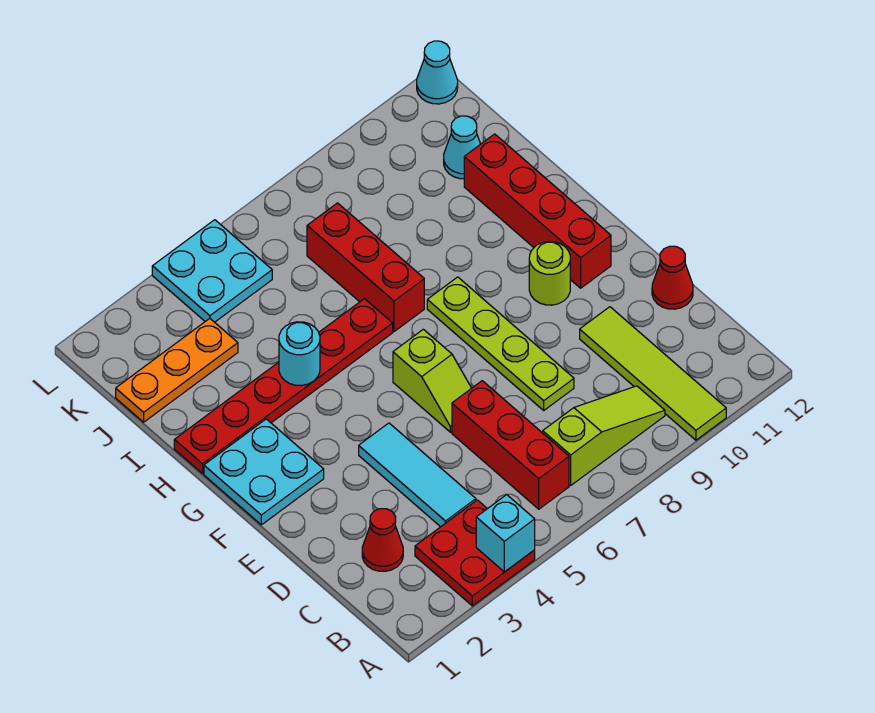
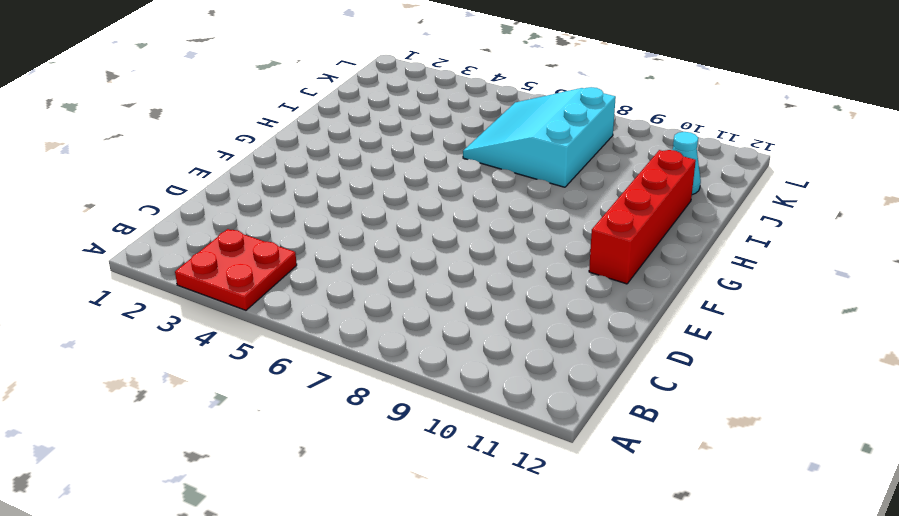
cyan slope I6:K8 level 1 top 8 -> red brick H7:J7 level 1
none -> lime tile A10:D10 level 1
none -> red brick B6:D6 level 1
none -> lime slope B7:B9 level 1 top 7

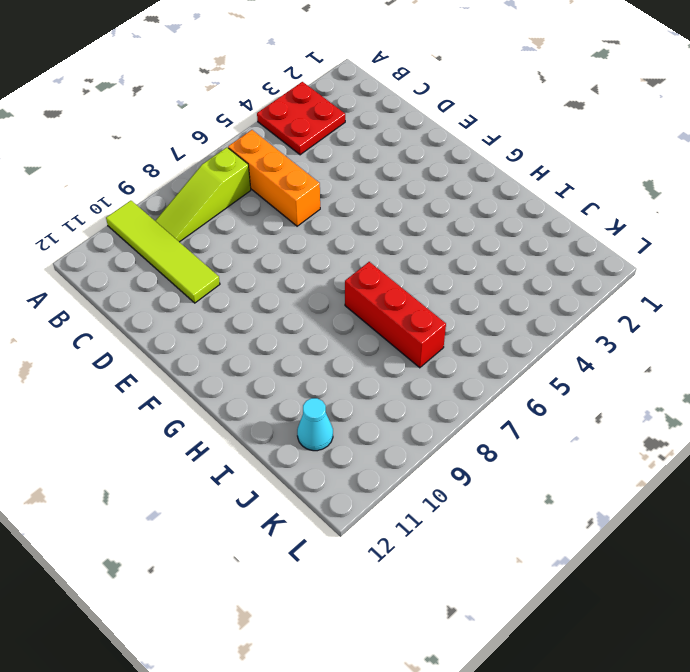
orange brick B6:D6 level 1 -> red brick B6:D6 level 1
none -> red cone C2 level 1
none -> cyan tile C4:E4 level 1
none -> lime plate D8:G8 level 1

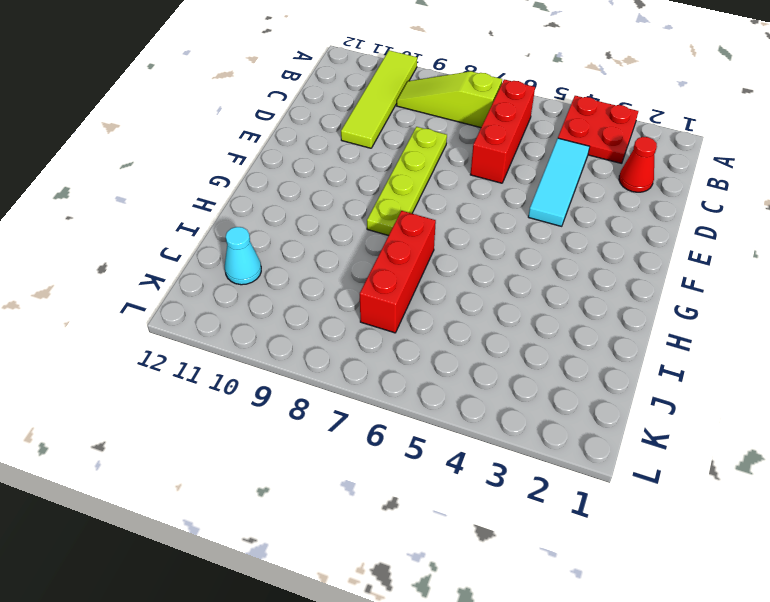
none -> red cone D12 level 1
none -> lime slope E6:F6 level 1 top F
none -> cyan plate F1:G2 level 1

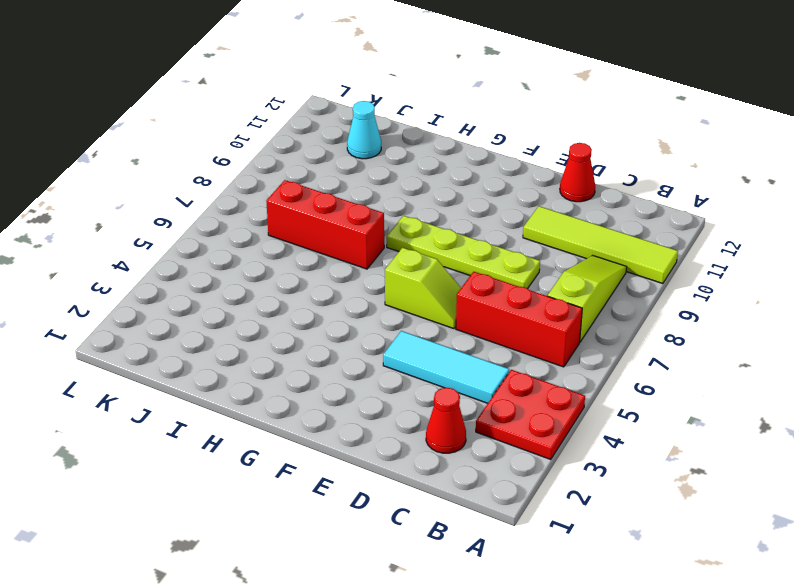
none -> cyan plate F1:G2 level 1
none -> lime round brick F10 level 1
none -> red brick F11:I11 level 1

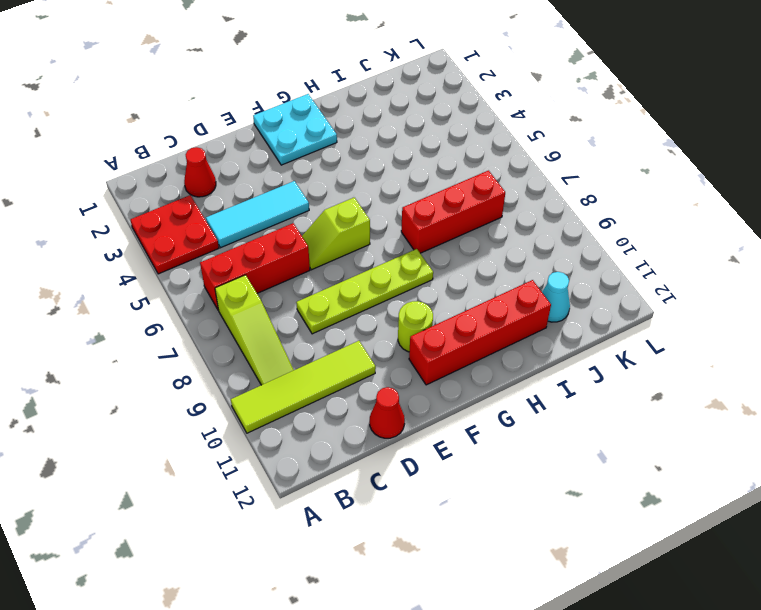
none -> red plate H1:H6 level 1
none -> orange plate J1:J3 level 1
none -> cyan plate K4:L5 level 1

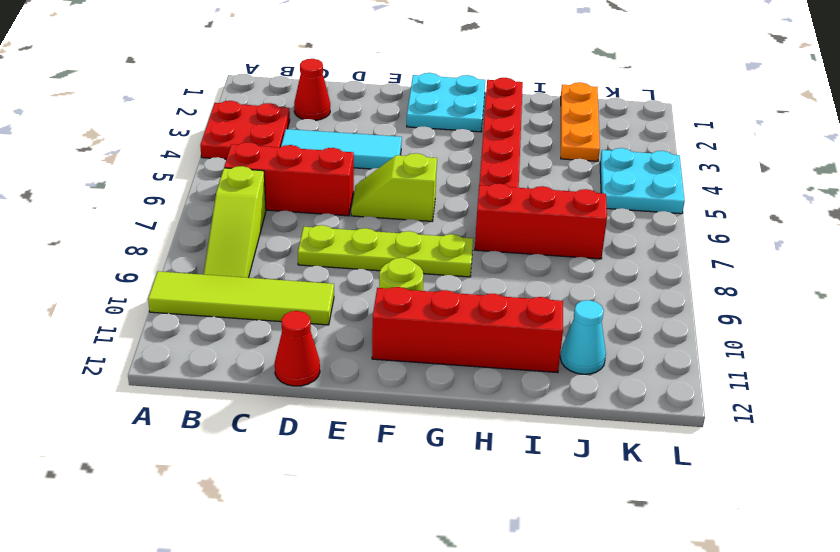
none -> cyan cone L12 level 1
none -> cyan brick A4 level 2
none -> cyan round brick H4 level 2

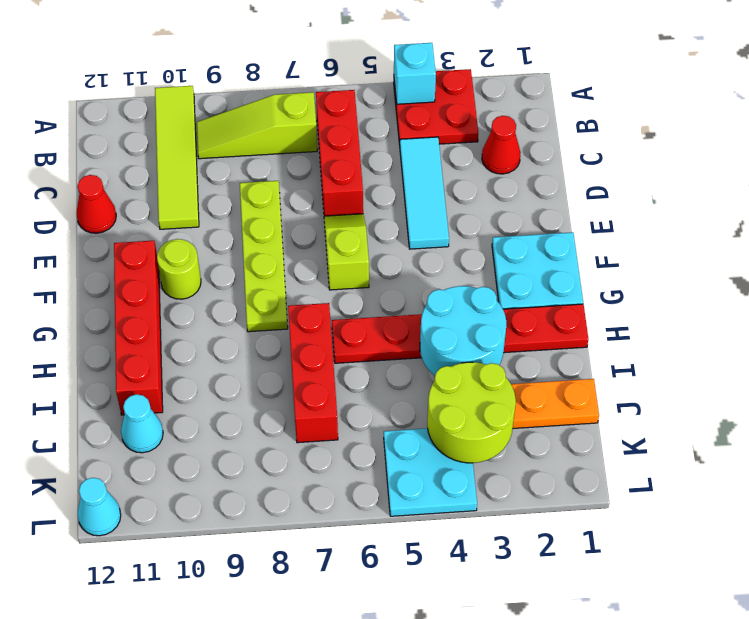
cyan round brick H3:I4 level 2 -> cyan round brick H4 level 2
lime round brick J3:K4 level 2 -> none

